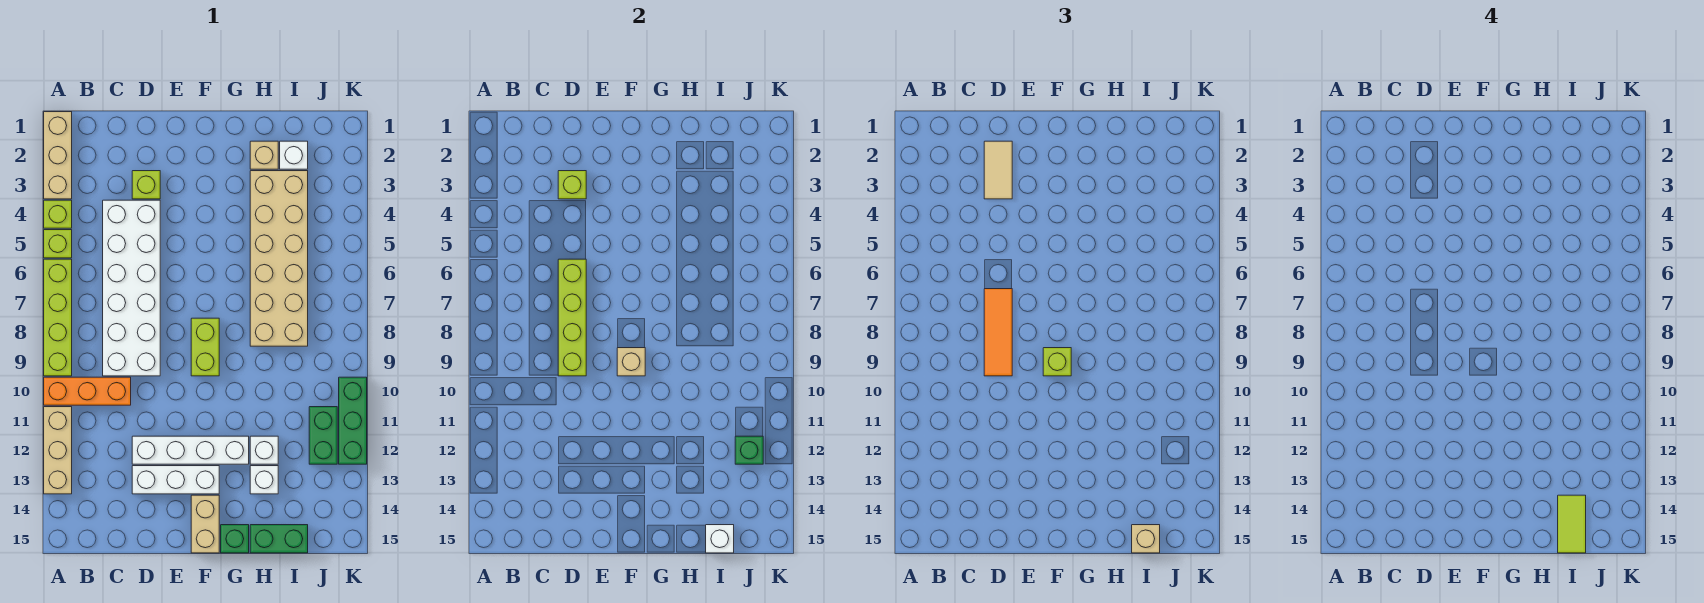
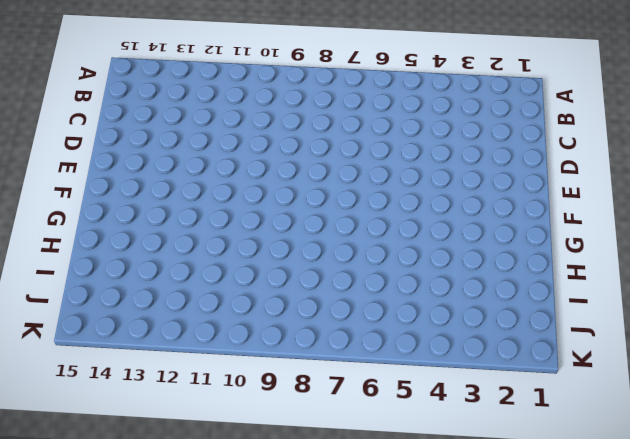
none -> tan brick A1:A3 level 1
none -> lime brick A4 level 1
none -> lime brick A5 level 1
none -> lime brick A6:A9 level 1

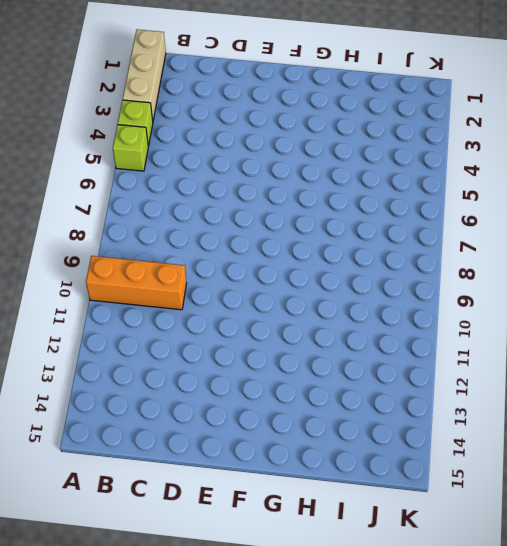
none -> lime brick A6:A9 level 1
none -> tan brick A11:A13 level 1
none -> white brick C4:D9 level 1
none -> lime brick D3 level 1

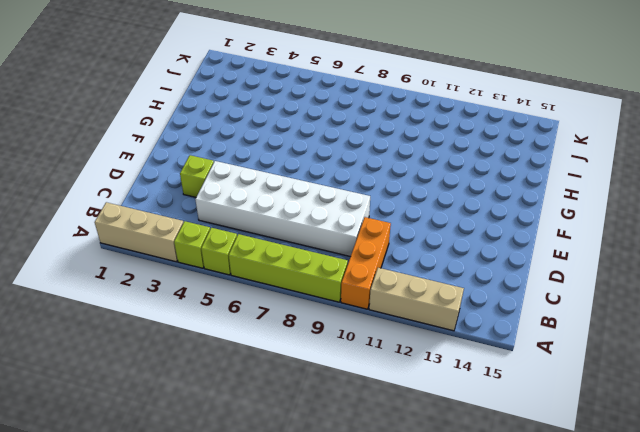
none -> white brick D12:G12 level 1
none -> white brick D13:F13 level 1
none -> lime brick F8:F9 level 1
none -> tan brick F14:F15 level 1

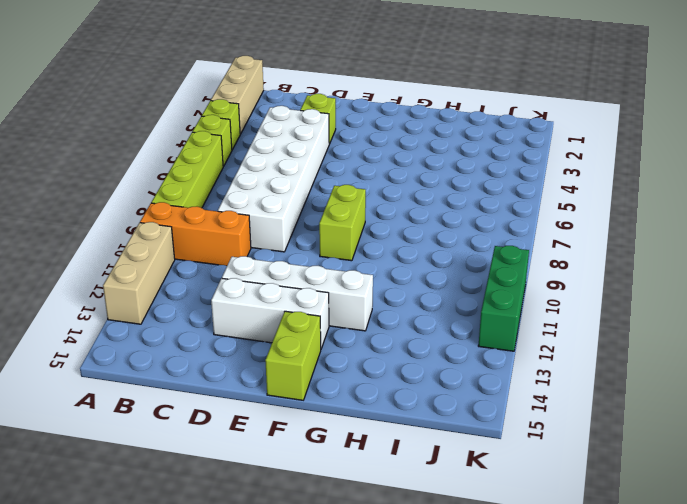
lime brick F14:F15 level 1 -> tan brick F14:F15 level 1
none -> green brick G15 level 1
none -> tan brick H2 level 1
none -> tan brick H3:I8 level 1
none -> white brick H12 level 1

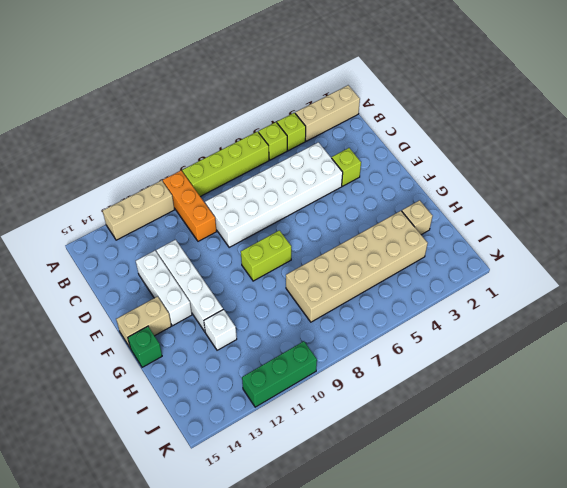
none -> white brick H13 level 1
none -> green brick H15:I15 level 1
none -> white brick I2 level 1
none -> green brick J11:J12 level 1

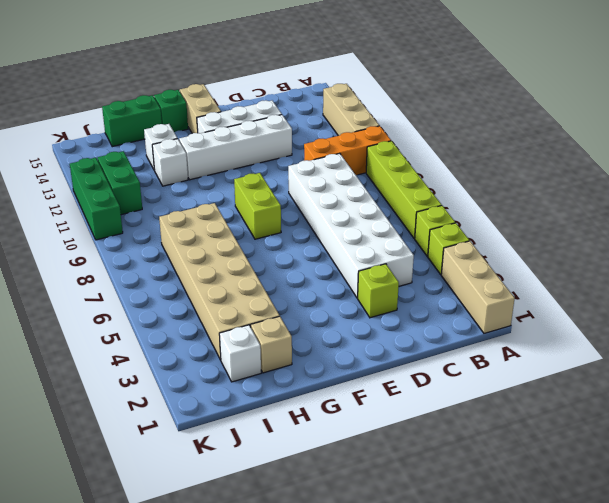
none -> lime brick D3 level 2
none -> lime brick D6:D9 level 2
none -> tan brick F9 level 2
none -> white brick I15 level 2

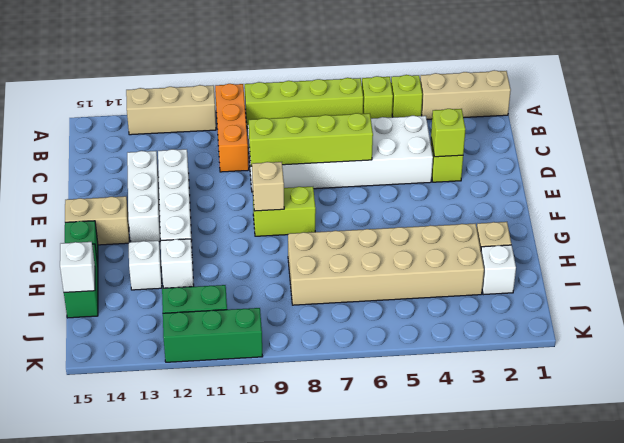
none -> green brick J12 level 2
none -> tan tile D2:D3 level 3
none -> orange tile D7:D9 level 3
none -> lime brick F9 level 3

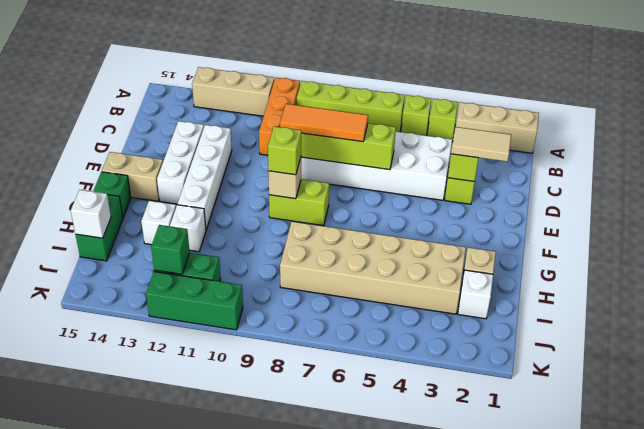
none -> tan brick I15 level 3
none -> lime tile I14:I15 level 4

